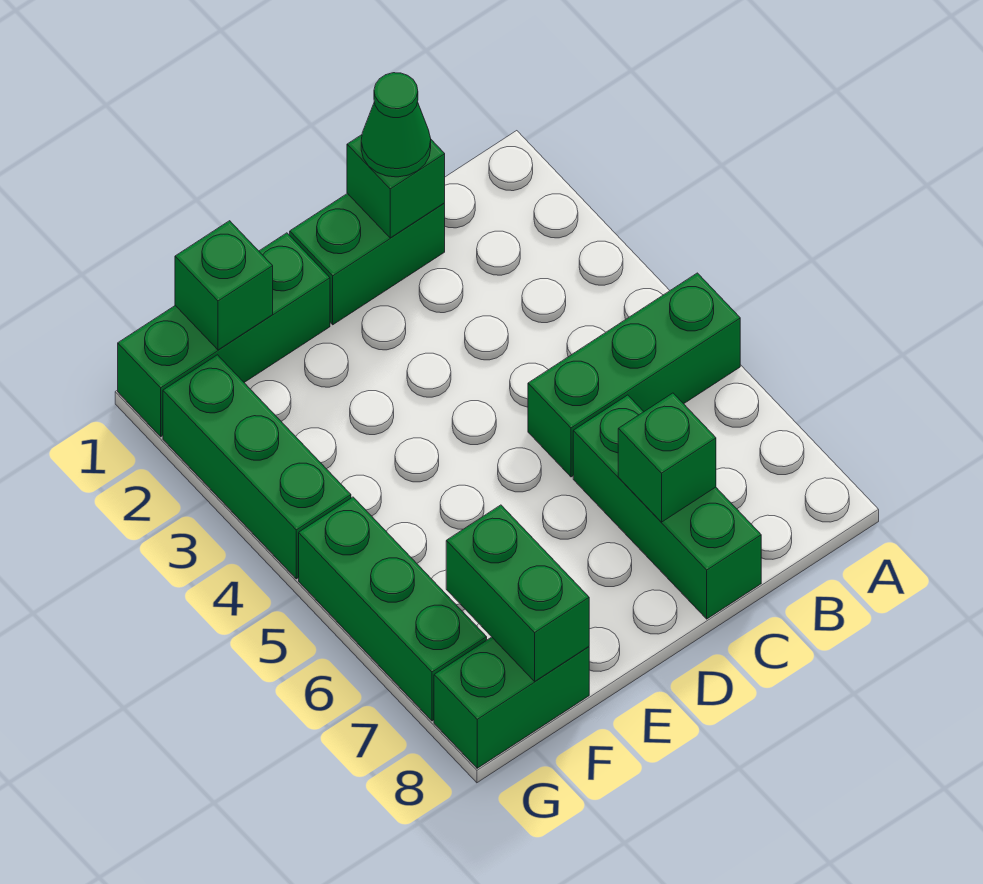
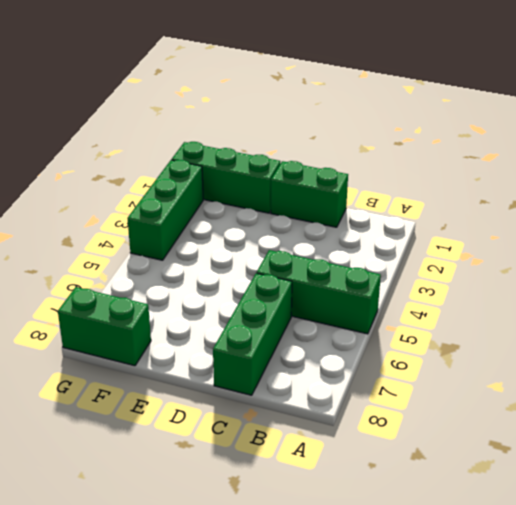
none -> green brick G5:G7 level 1
none -> green brick C1 level 2
none -> green brick C7 level 2

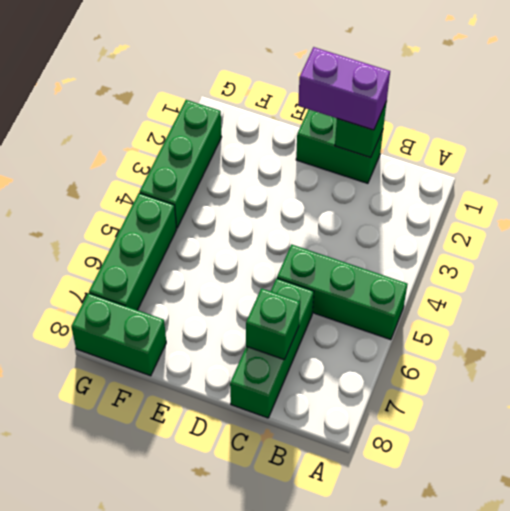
purple brick C1:D1 level 3 -> green cone C1 level 3
none -> green brick E1:G1 level 1
none -> green brick F1 level 2
none -> green brick F7:F8 level 2

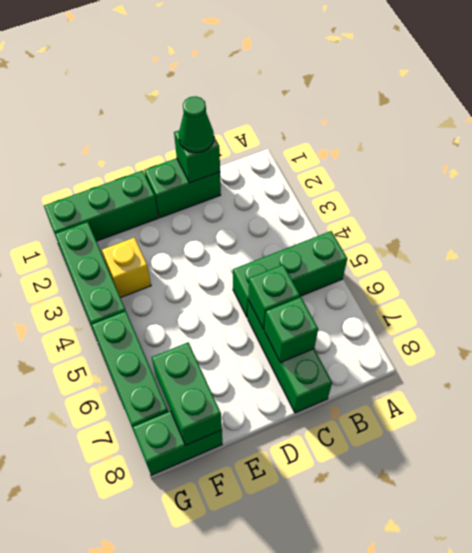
green brick C6 level 2 -> green brick F1 level 2
yellow brick F3 level 1 -> none

